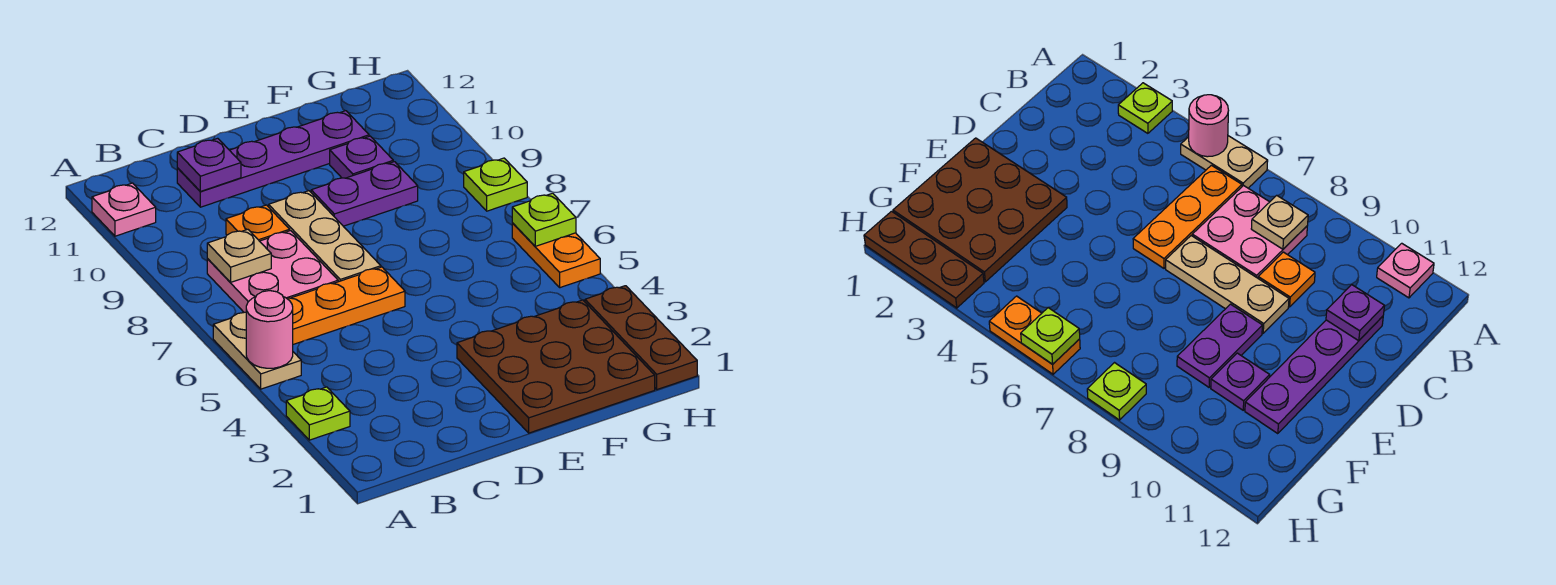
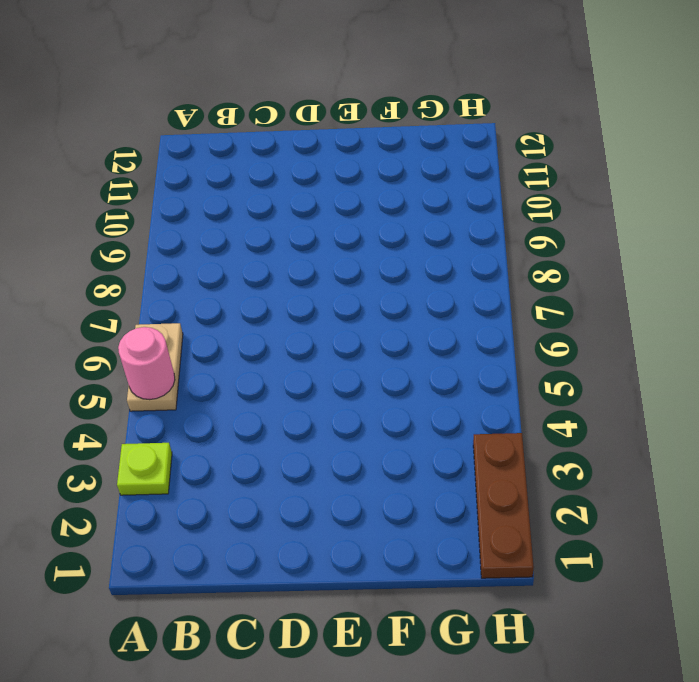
none -> pink plate A11 level 1
none -> orange plate B6:D6 level 1
none -> pink plate B7:C8 level 1

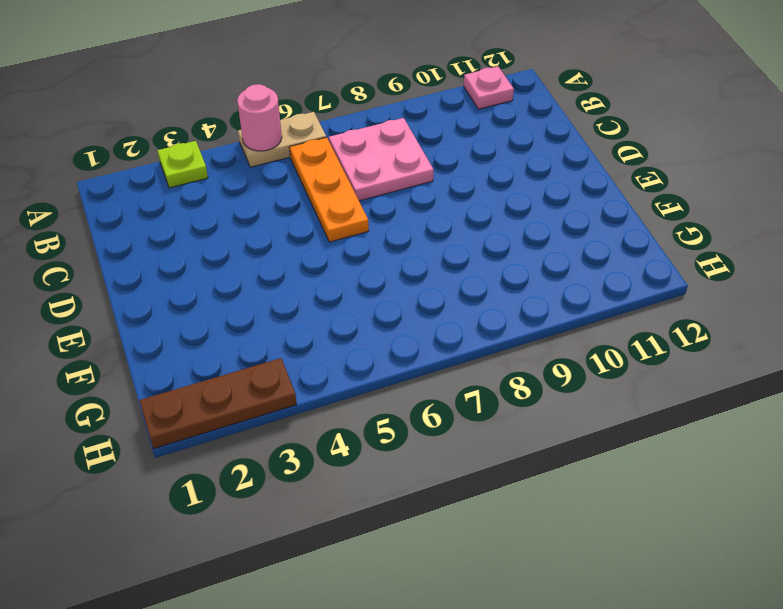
none -> orange plate C9 level 1
none -> purple plate C11:F11 level 1
none -> tan plate D7:D9 level 1

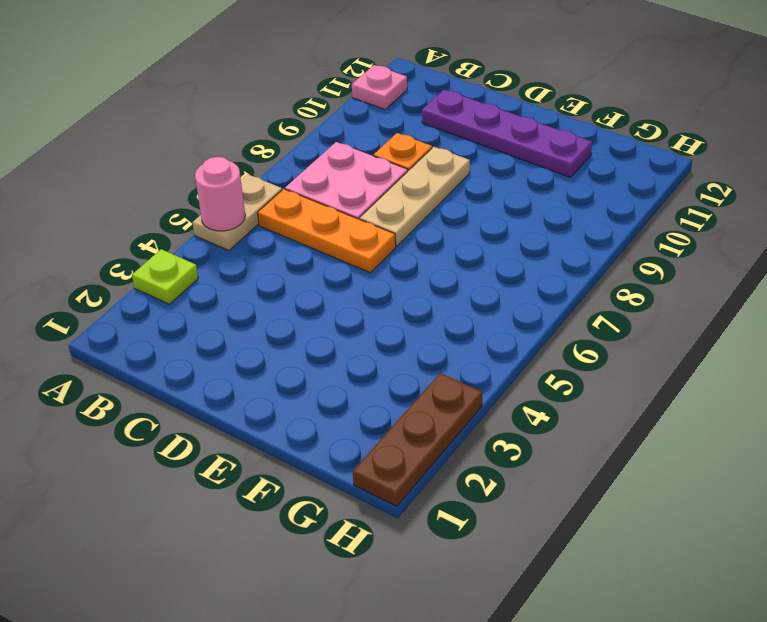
none -> brown plate E1:G3 level 1
none -> purple plate E9:F9 level 1
none -> purple plate F10 level 1

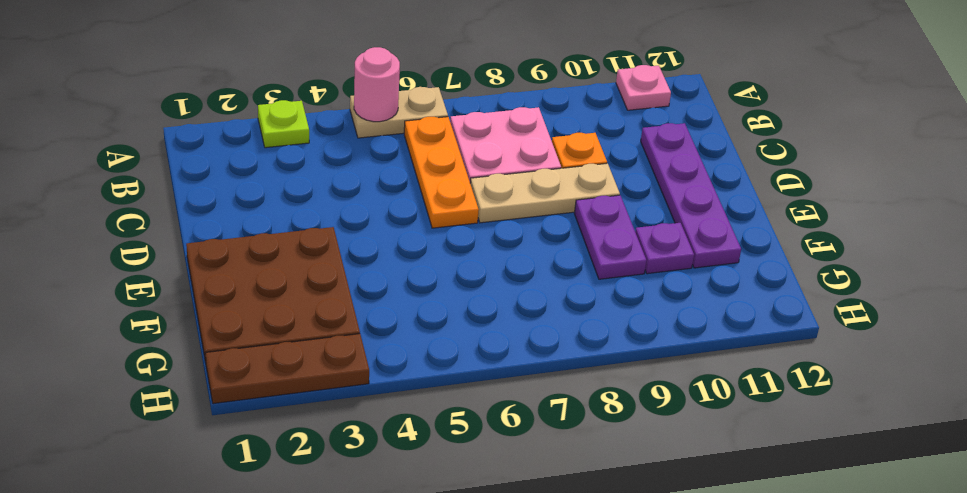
none -> orange plate H5:H6 level 1
none -> lime plate H8 level 1
none -> tan plate B8 level 2

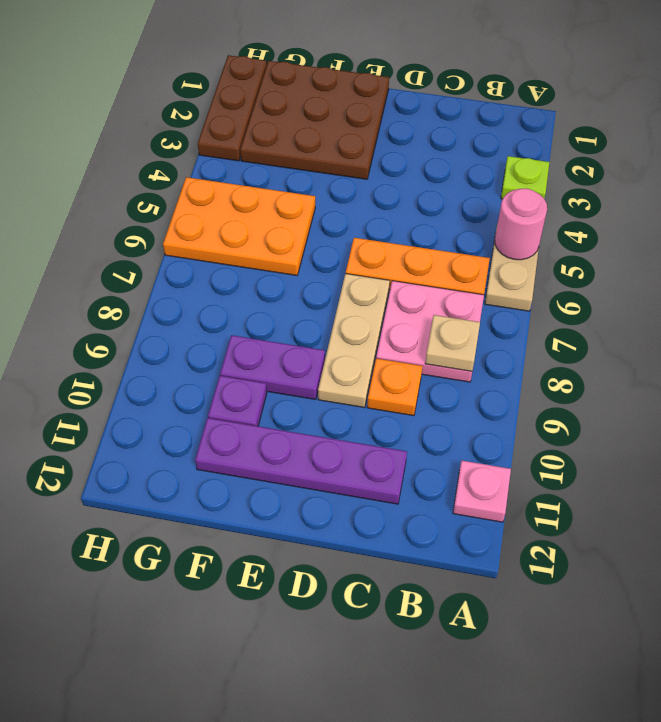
orange plate F5:H6 level 1 -> orange plate H5:H6 level 1
none -> lime plate H8 level 1
none -> purple plate C11 level 2
none -> lime plate H6 level 2

